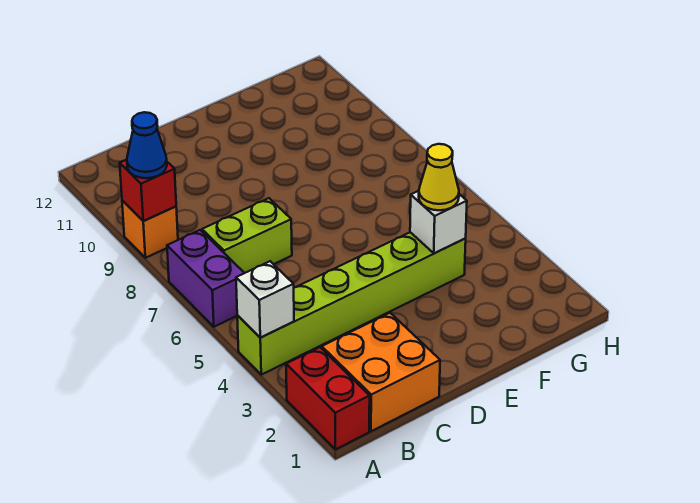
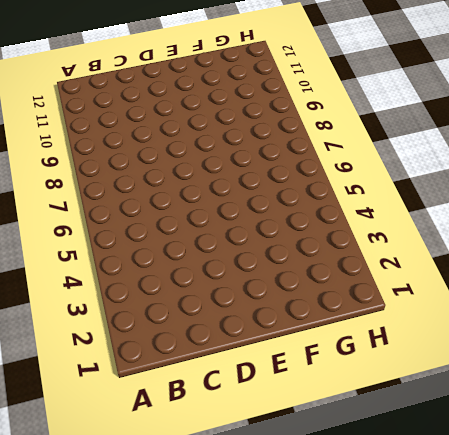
none -> red brick A1:A2 level 1
none -> lime brick A4:F4 level 1

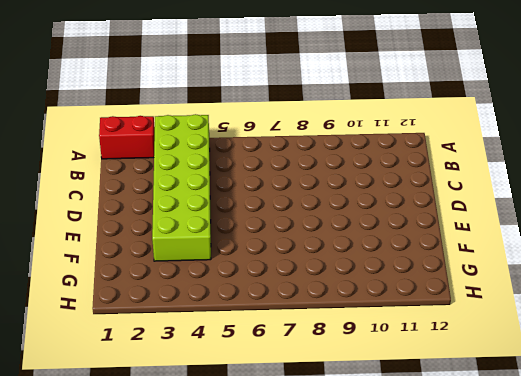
lime brick A3:F4 level 1 -> lime brick A4:F4 level 1
none -> purple brick A6:A7 level 1
none -> orange brick A9 level 1

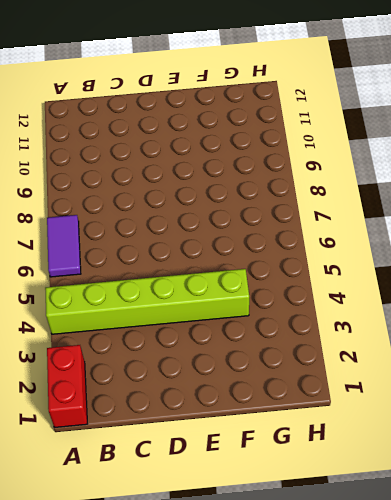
purple tile A6:A7 level 1 -> purple brick A6:A7 level 1
none -> orange brick A9 level 1
none -> orange brick B1:C2 level 1

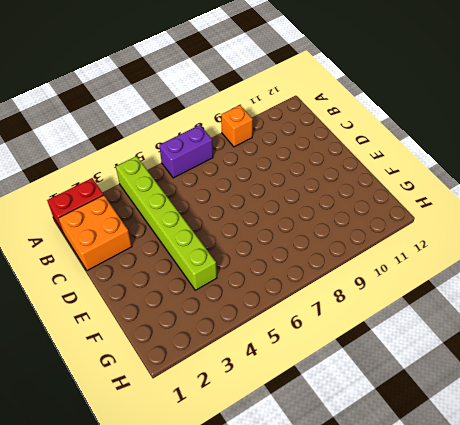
none -> lime brick B7:C7 level 1
none -> white brick A4 level 2

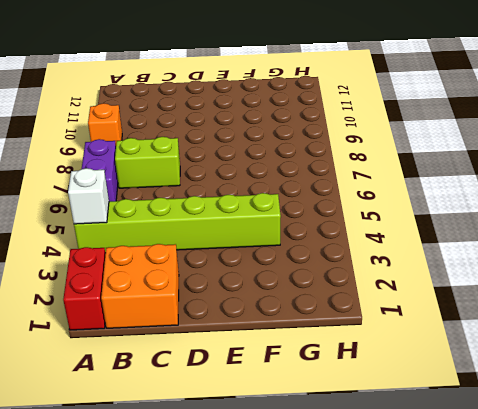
none -> red brick A9 level 2
none -> white brick F4 level 2

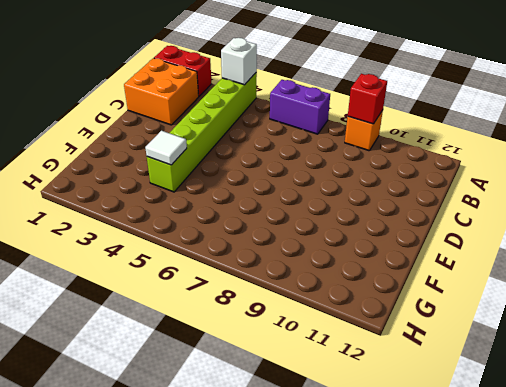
white tile F4 level 2 -> white brick F4 level 2
none -> lime brick B7:C7 level 1
none -> blue cone A9 level 3

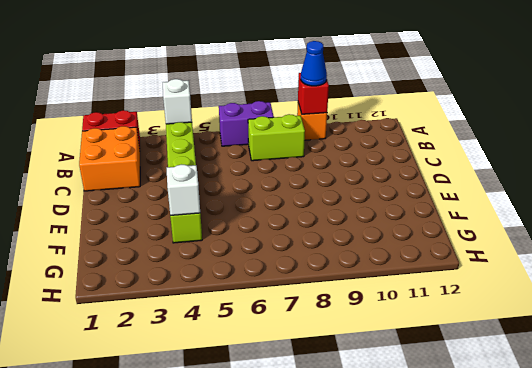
lime brick B7:B8 level 1 -> lime brick B7:C7 level 1
none -> yellow cone F4 level 3

